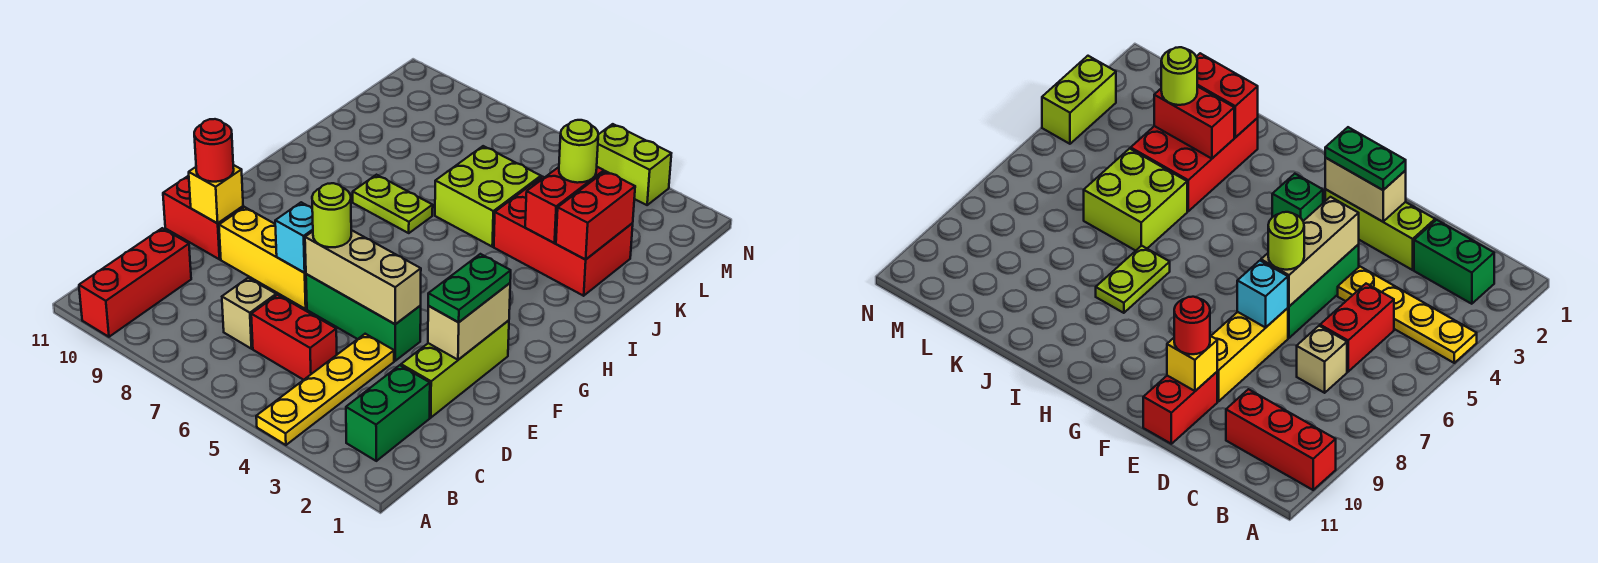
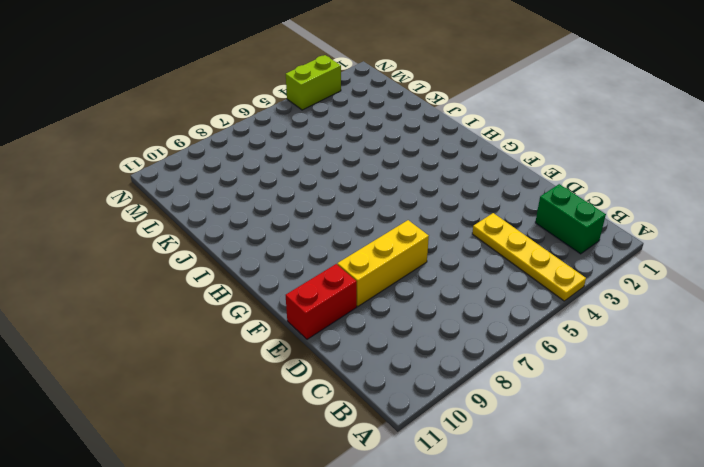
none -> red brick A10:C10 level 1
none -> red brick C5:C6 level 1
none -> tan brick C7 level 1

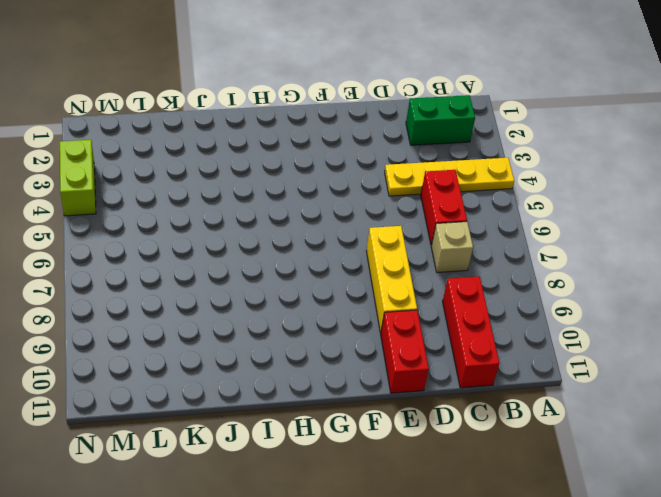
red brick C9:C11 level 1 -> red brick A10:C10 level 1
none -> lime brick D2:F2 level 1
none -> green brick E4:E6 level 1
none -> green brick G3 level 1

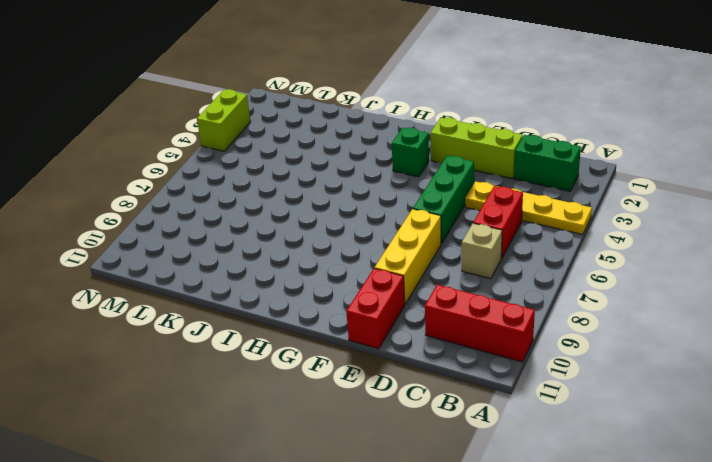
none -> lime plate I7:I8 level 1
none -> red brick J2:K4 level 1
none -> lime brick J5:K6 level 1

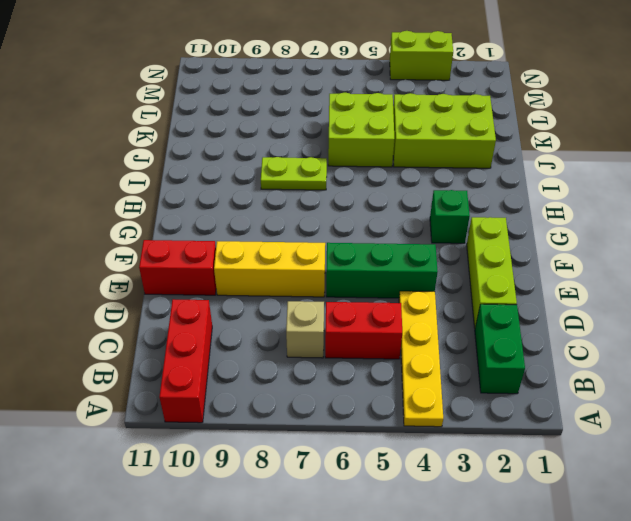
lime brick J2:K4 level 1 -> red brick J2:K4 level 1
none -> tan brick E2:F2 level 2
none -> tan brick E4:E6 level 2
none -> cyan brick E7 level 2

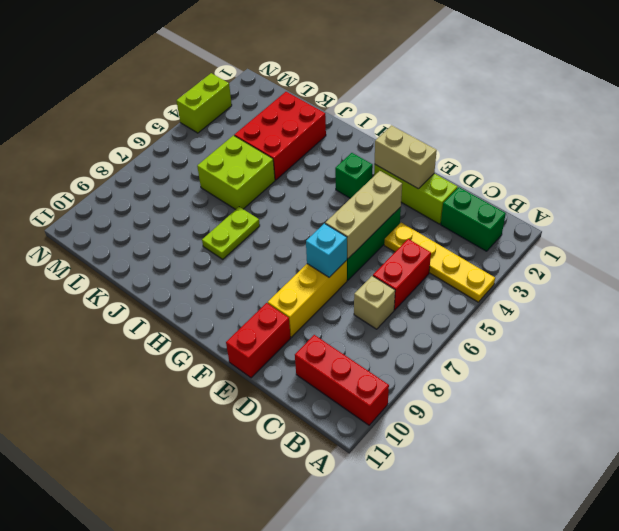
none -> yellow brick E10 level 2
none -> red brick J2:K2 level 2
none -> red brick J3:K3 level 2

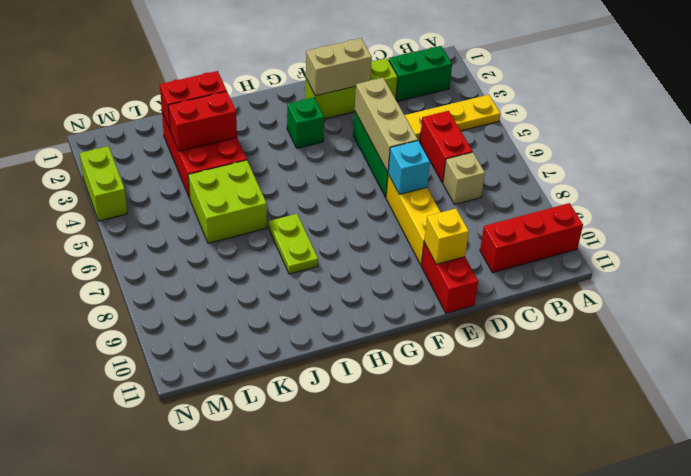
none -> green plate E2:F2 level 3
none -> lime round brick E6 level 3
none -> red round brick E10 level 3

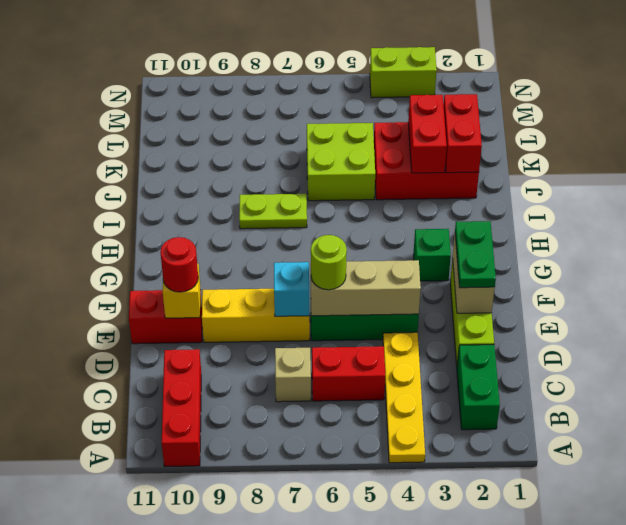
none -> lime round brick K3 level 3

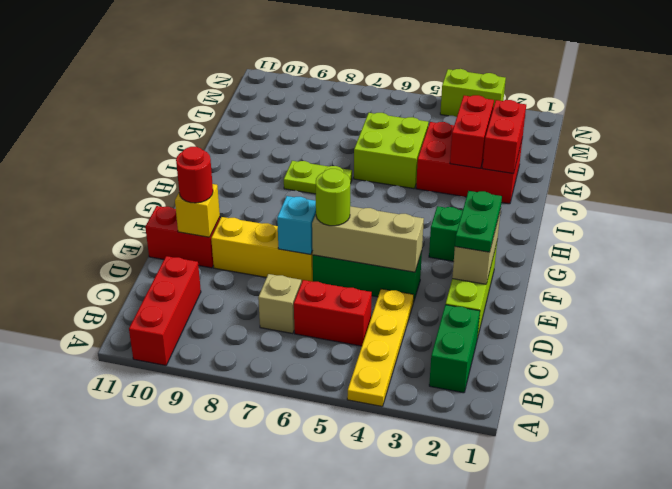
none -> lime round brick K3 level 3

